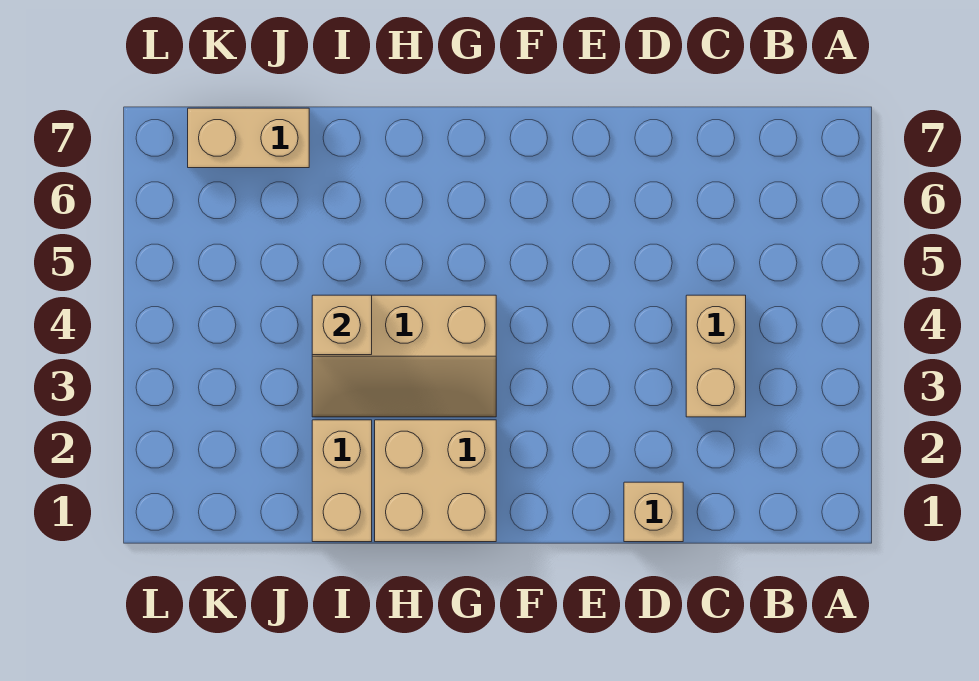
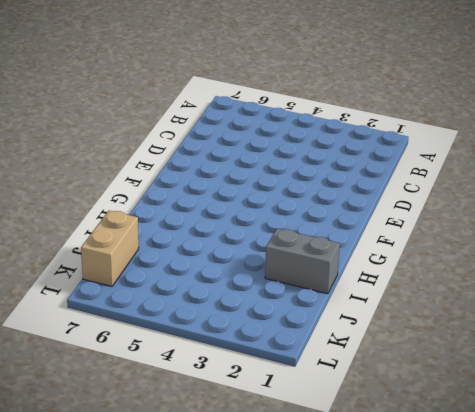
grey brick I1:I2 level 1 -> tan brick I1:I2 level 1
none -> tan brick C3:C4 level 1
none -> tan brick D1 level 1

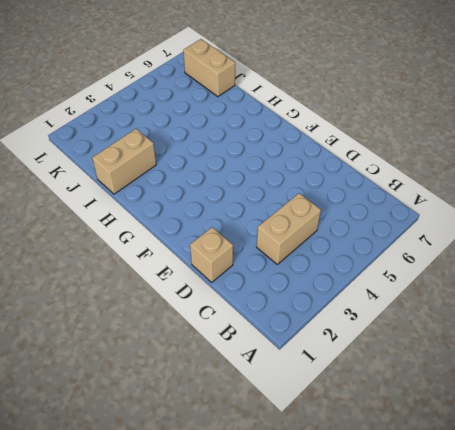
none -> tan brick G1:H2 level 1
none -> tan slope G3:I4 level 1 top 4

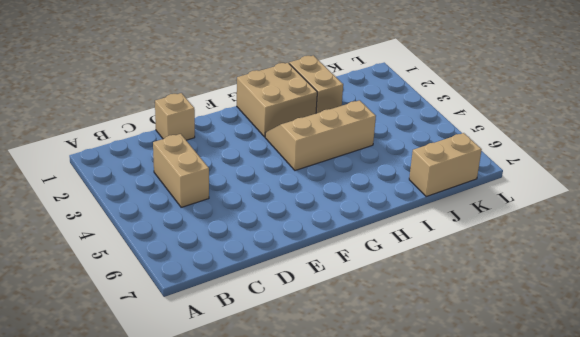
none -> tan brick I4 level 2

